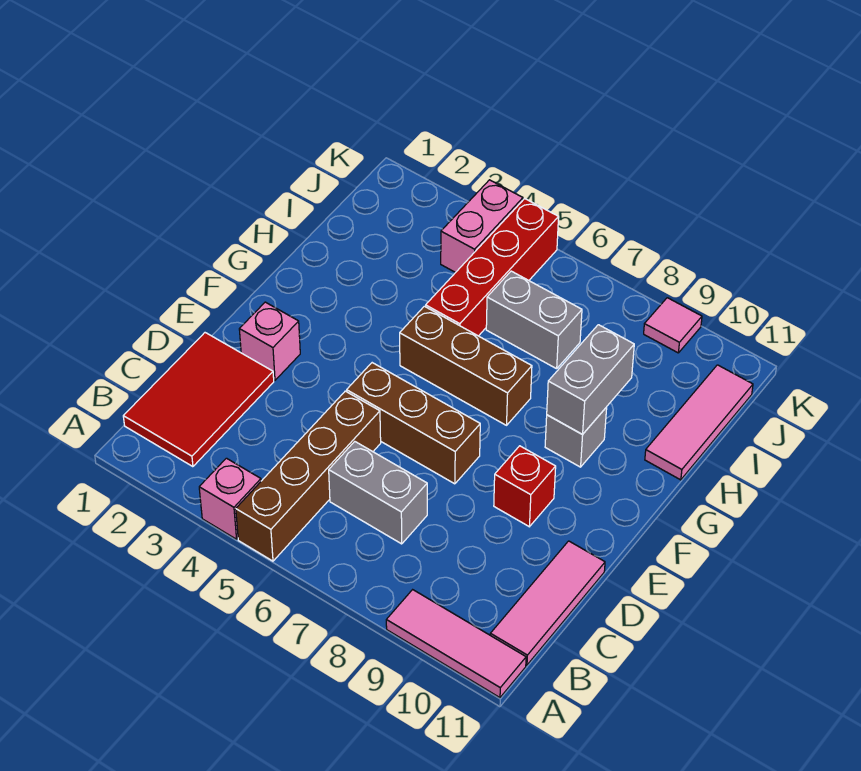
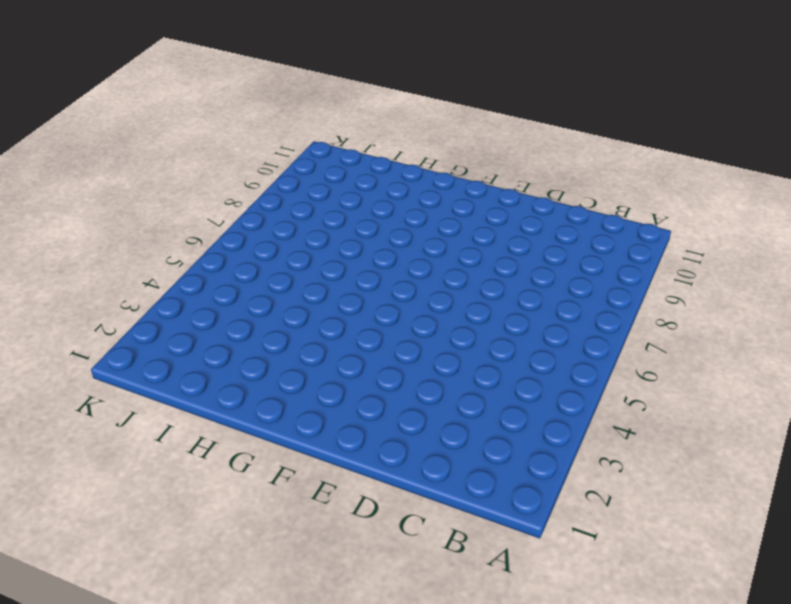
none -> pink brick A4 level 1
none -> brown brick A5:D5 level 1
none -> pink tile A9:A11 level 1

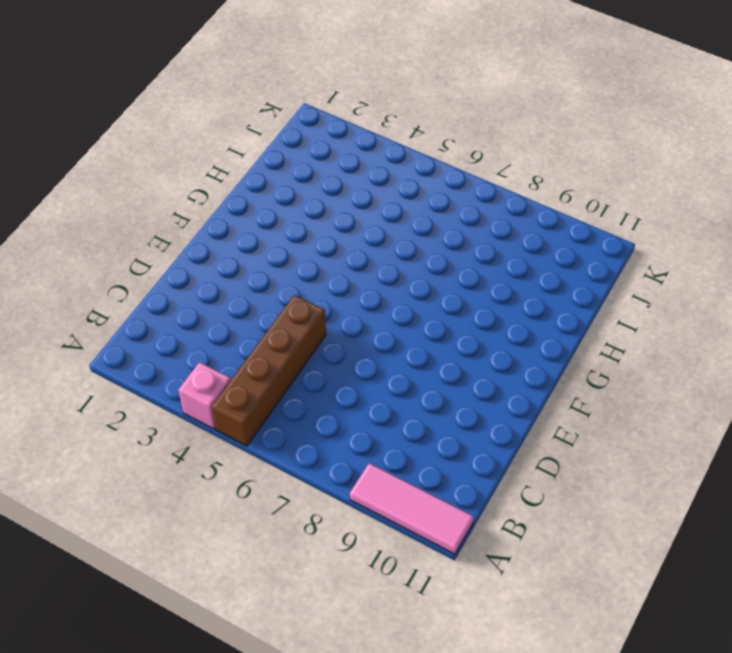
none -> red tile B1:D2 level 1
none -> pink tile B11:D11 level 1
none -> grey brick C6:C7 level 1

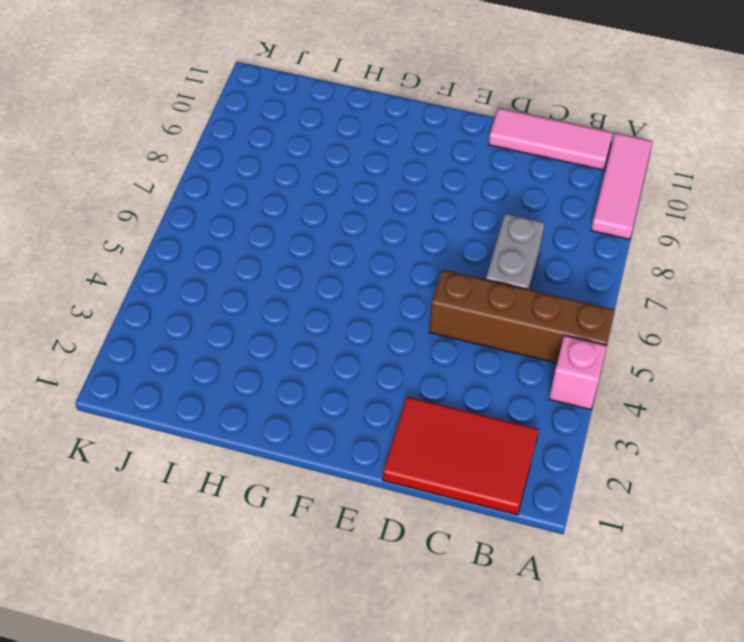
none -> pink brick E2 level 1
none -> brown brick E5:E7 level 1
none -> red brick E9 level 1

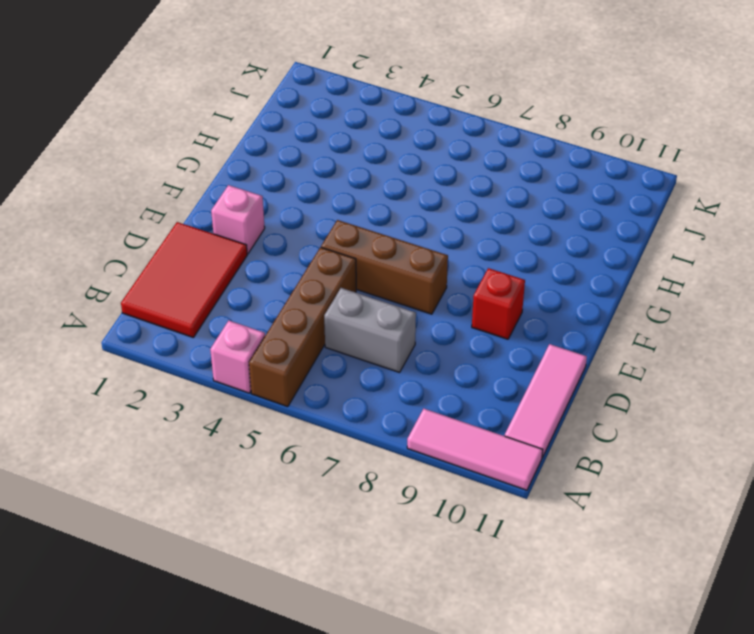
none -> brown brick G5:G7 level 1
none -> grey brick G9 level 1
none -> red brick H5:K5 level 1

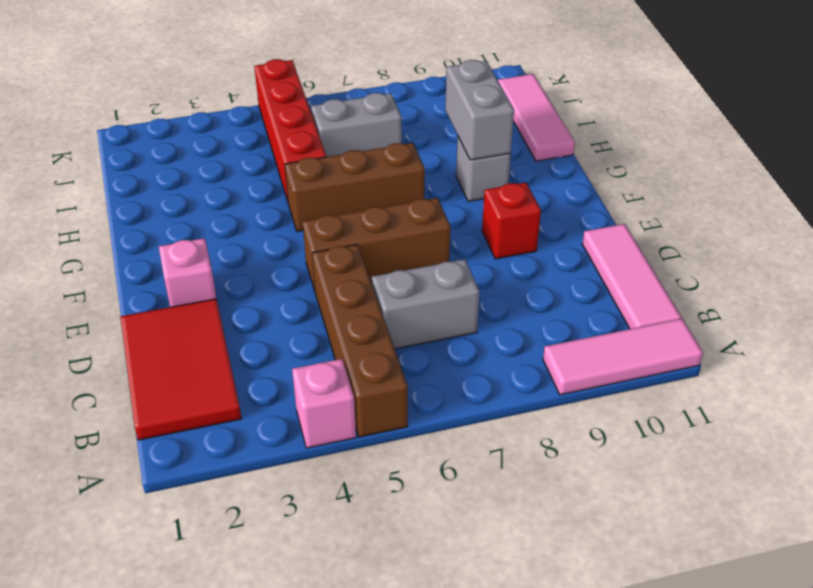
none -> pink brick J4:K4 level 1
none -> pink tile K9 level 1

